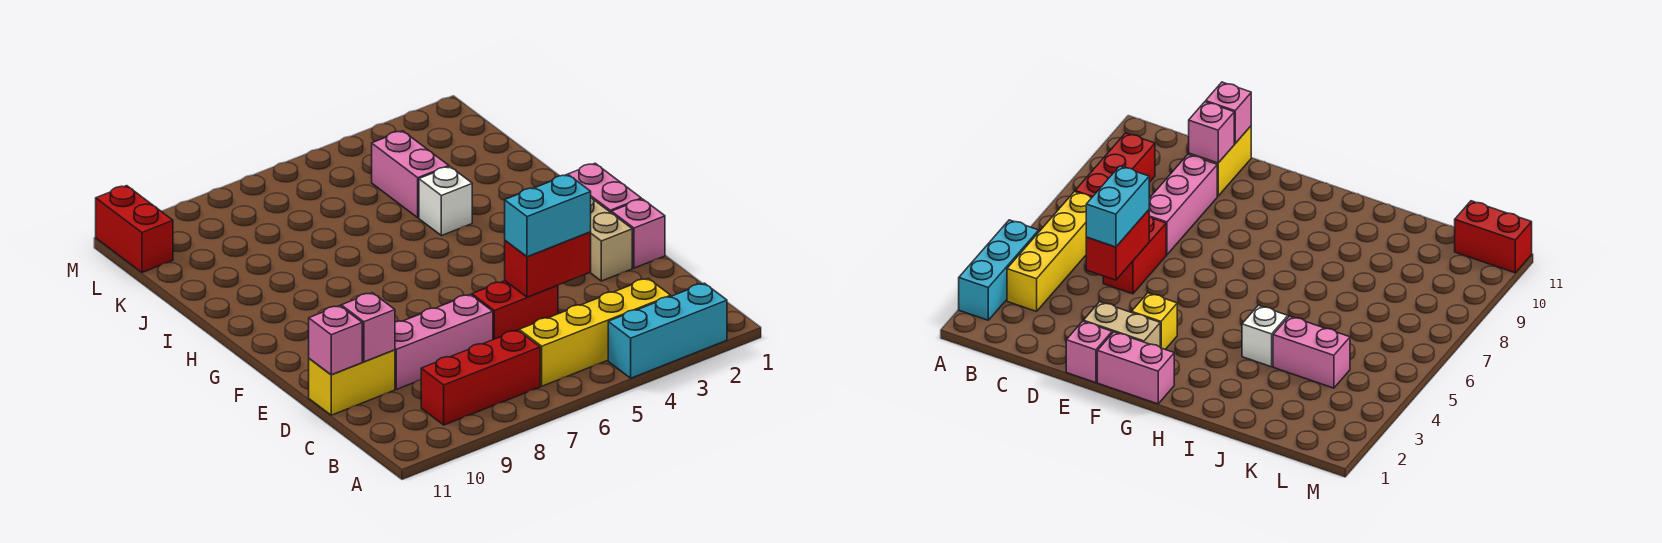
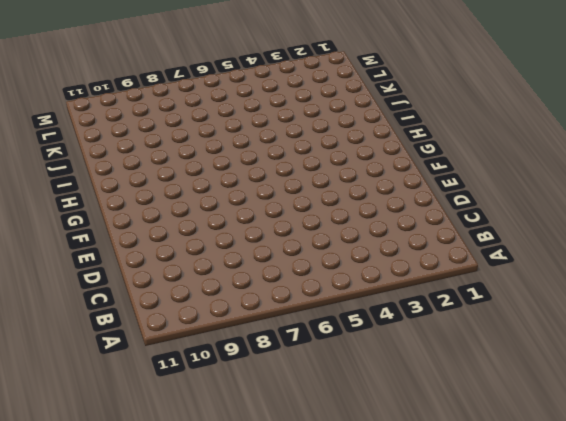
none -> cyan brick A2:A4 level 1
none -> yellow brick B3:B6 level 1
none -> red brick B7:B9 level 1

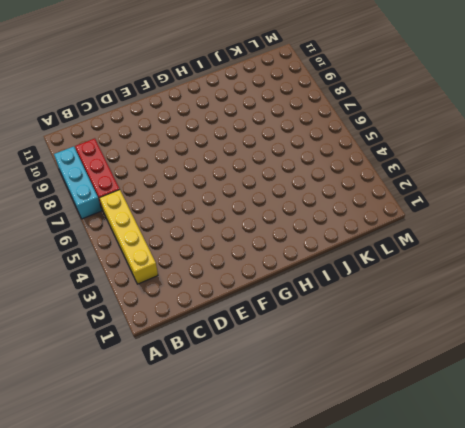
cyan brick A7:A9 level 1 -> cyan brick A2:A4 level 1
none -> red brick D5:D6 level 1
none -> pink brick D7:D9 level 1
none -> yellow brick D10:D11 level 1

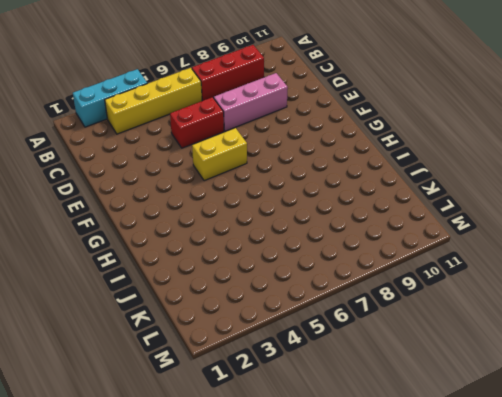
yellow brick F5:F6 level 1 -> yellow brick D10:D11 level 1
none -> pink brick E1 level 1
none -> tan brick E2:F2 level 1
none -> pink brick F1:G1 level 1

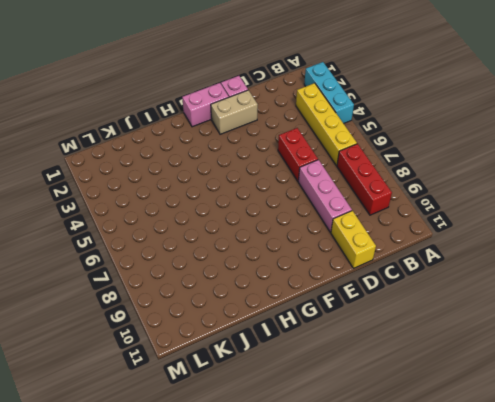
none -> yellow brick F3 level 1
none -> white brick I4 level 1
none -> pink brick J4:K4 level 1

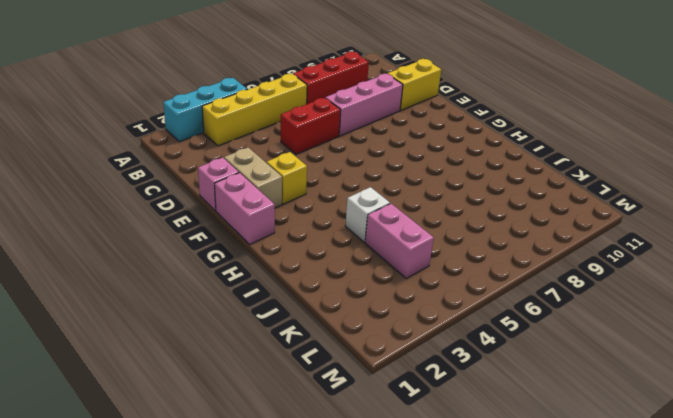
none -> red brick L11:M11 level 1
none -> red brick D4:D5 level 2
none -> pink brick D10 level 2

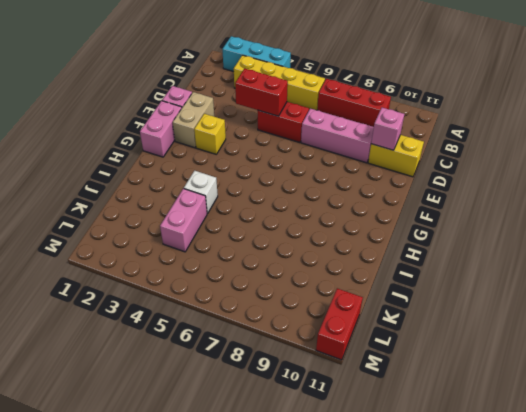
none -> pink brick D11 level 2
none -> cyan brick D4:D5 level 3

